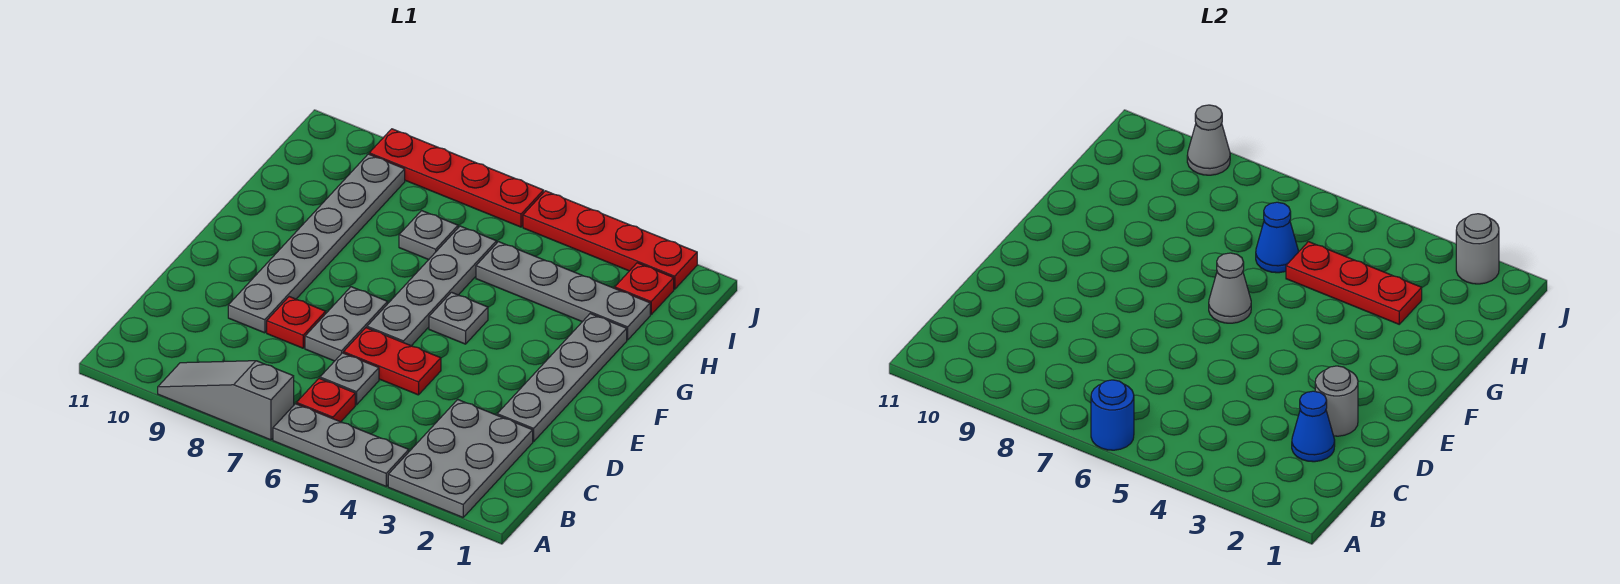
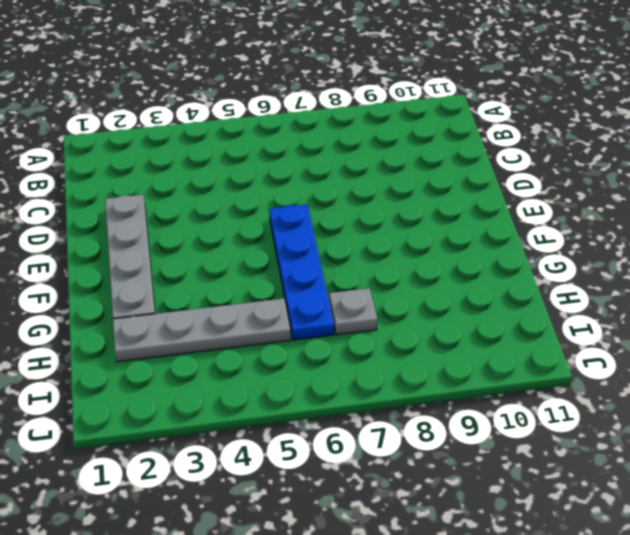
blue plate E6:H6 level 1 -> grey plate E6:H6 level 1
none -> grey plate A2:C3 level 1
none -> grey plate A4:A6 level 1
none -> grey slope A7:A9 level 1 top 7

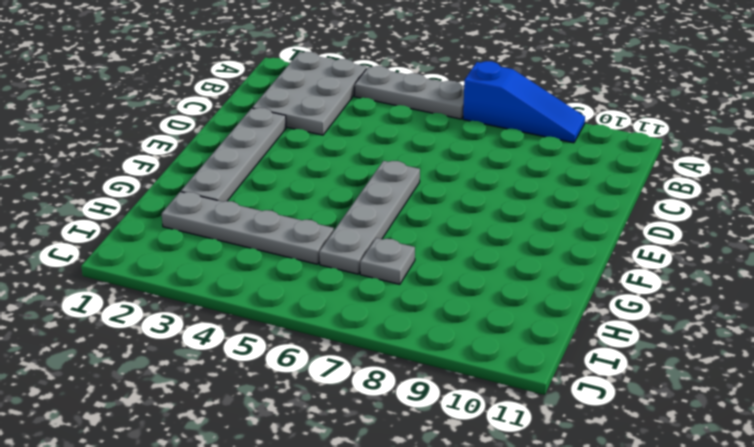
blue slope A7:A9 level 1 top 7 -> grey slope A7:A9 level 1 top 7
none -> red plate B6 level 1
none -> grey plate C6 level 1
none -> red plate D5:D6 level 1

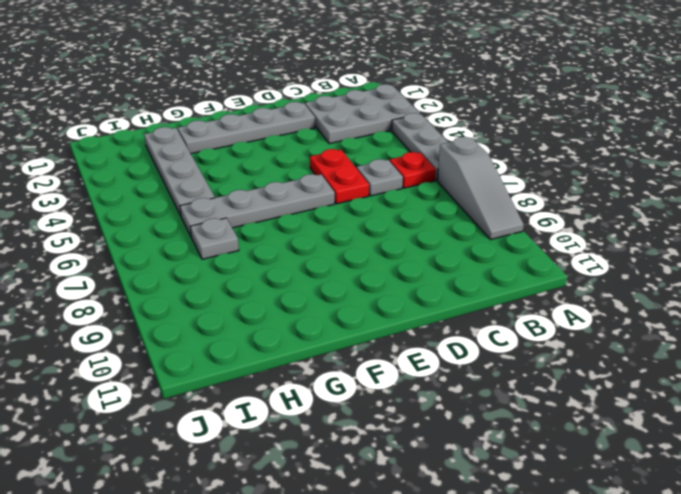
none -> grey plate D7:E7 level 1
none -> red plate D8 level 1
none -> grey plate D9:I9 level 1

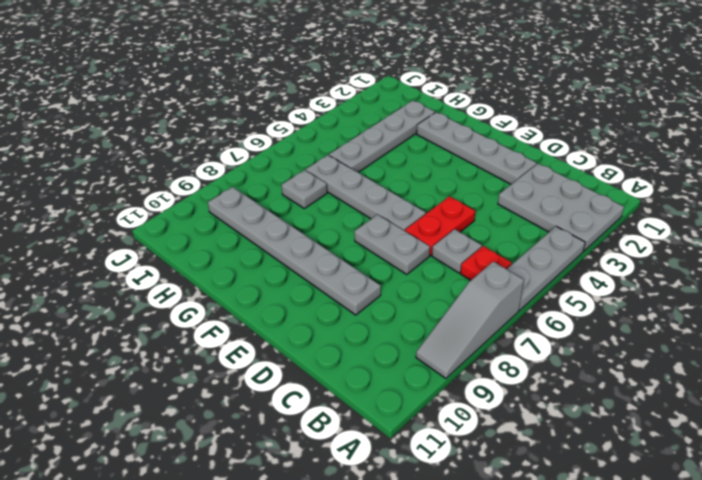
none -> red plate D8 level 1
none -> grey plate F5 level 1
none -> red plate I2 level 1

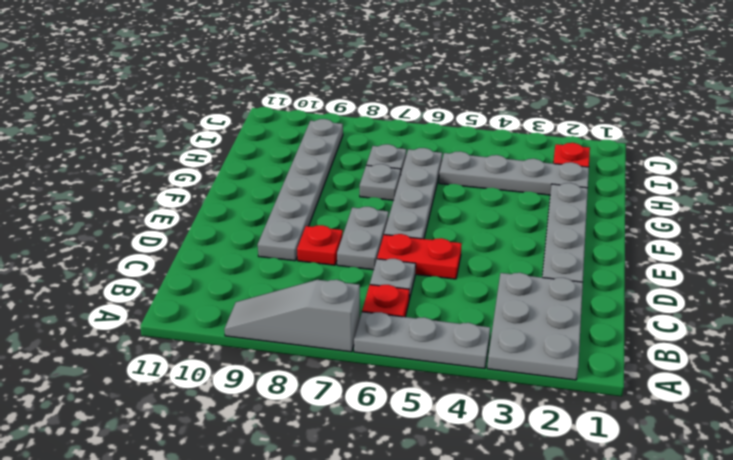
grey plate G7 level 1 -> grey plate F5 level 1
none -> red plate J2:J5 level 1
none -> red plate J6:J9 level 1
none -> blue round brick A6 level 2

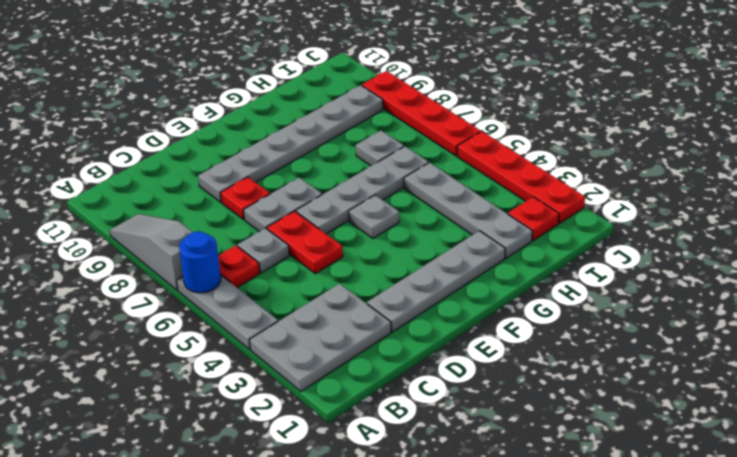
none -> blue cone C2 level 2
none -> grey round brick D2 level 2
none -> grey cone F6 level 2

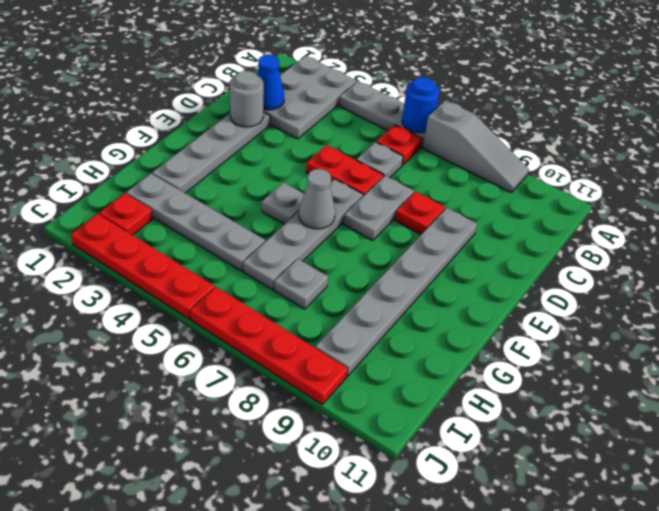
none -> red plate H3:H5 level 2
none -> blue cone H6 level 2
none -> grey round brick J2 level 2

